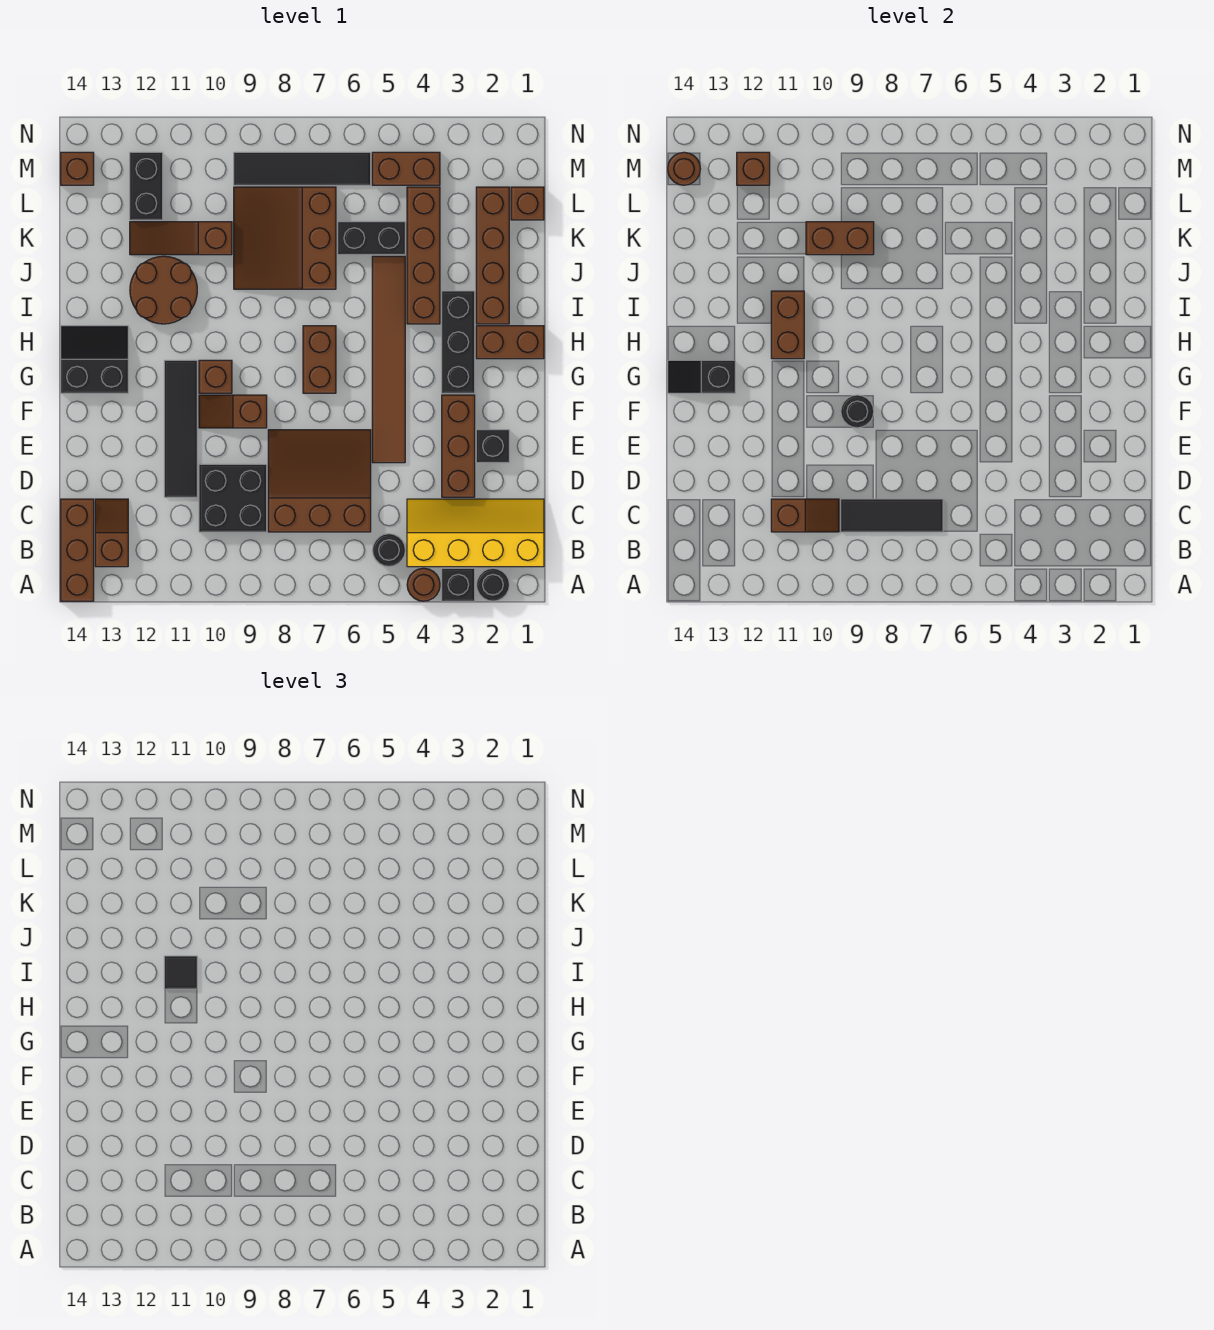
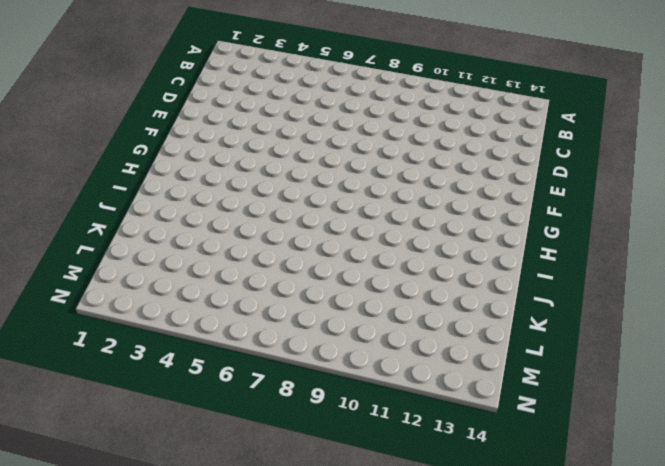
none -> black round brick A2 level 1
none -> black brick A3 level 1
none -> brown round brick A4 level 1
none -> brown brick A14:C14 level 1

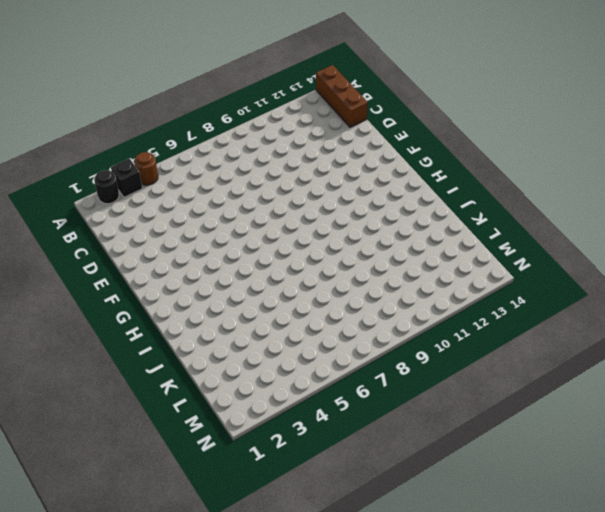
none -> yellow slope B1:C4 level 1 top B
none -> black round brick B5 level 1
none -> brown slope B13:C13 level 1 top B
none -> brown slope C6:E8 level 1 top C

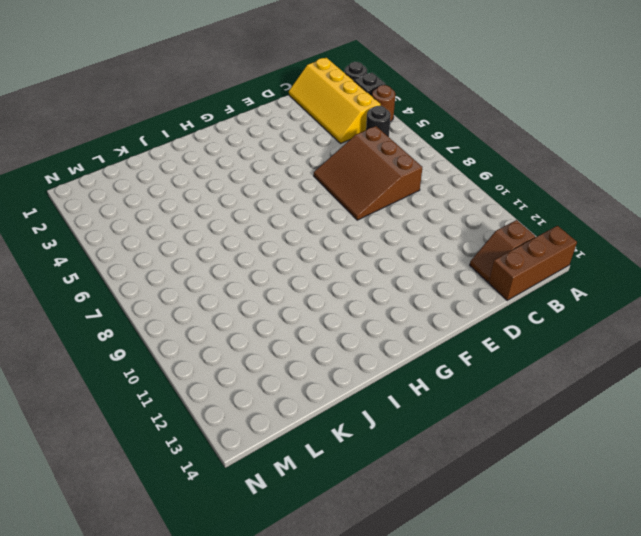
none -> black brick C9:D10 level 1
none -> brown brick D3:F3 level 1
none -> black tile D11:G11 level 1
none -> black brick E2 level 1

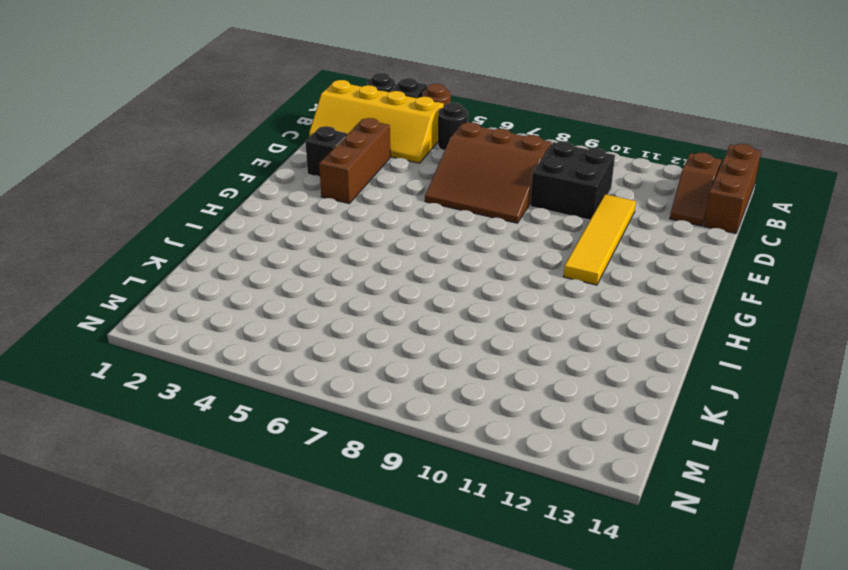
yellow tile D11:G11 level 1 -> black tile D11:G11 level 1
none -> brown tile E5:J5 level 1
none -> brown slope F9:F10 level 1 top 9
none -> black brick G3:I3 level 1
none -> brown brick G7:H7 level 1

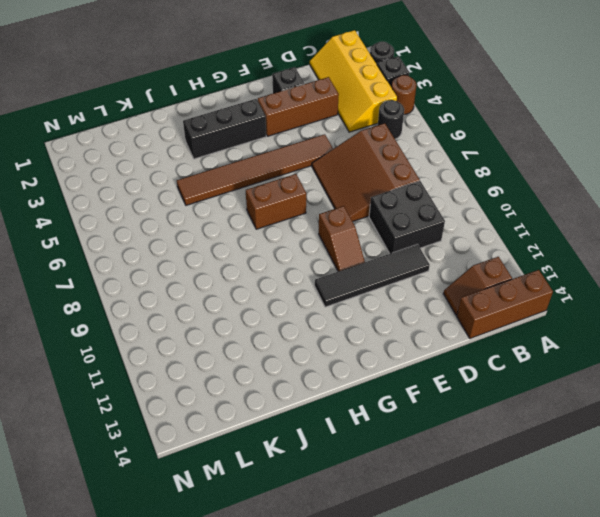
none -> brown brick G10 level 1
none -> black slope G13:H14 level 1 top G
none -> brown brick H1:H2 level 1
none -> brown brick I2:L2 level 1

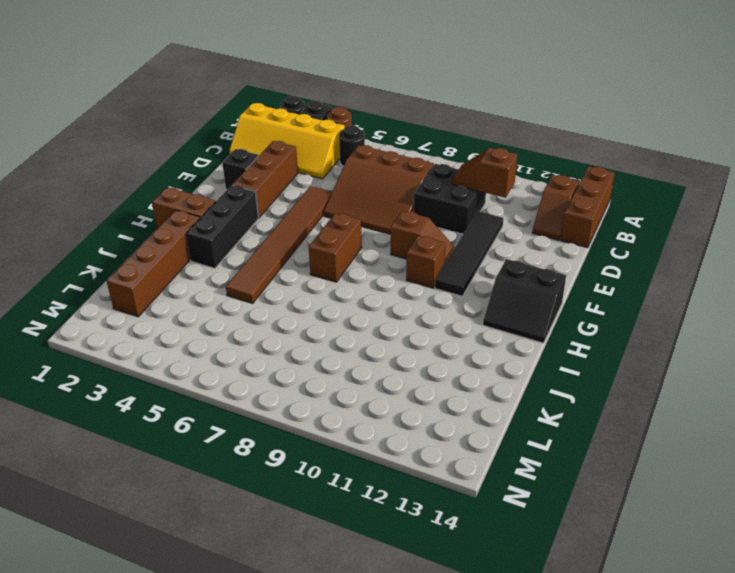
none -> brown brick I4:L4 level 1
none -> brown round brick I11:J12 level 1
none -> brown slope J7:L9 level 1 top 7
none -> black brick K5:K6 level 1

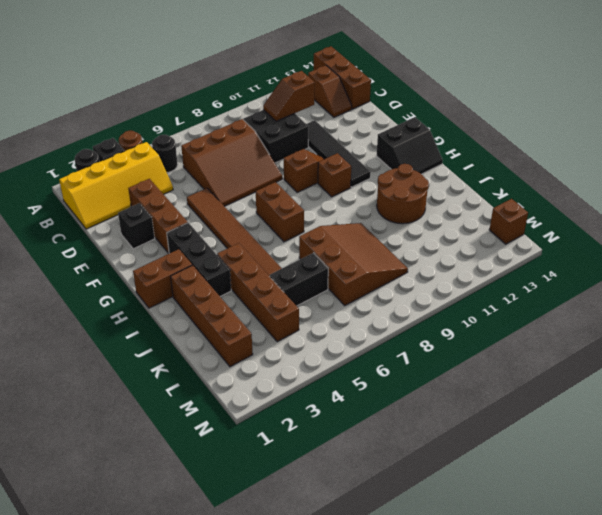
none -> brown slope K10:K12 level 1 top 10
none -> brown brick L1 level 1
none -> black brick L12:M12 level 1
none -> brown brick M4:M5 level 1

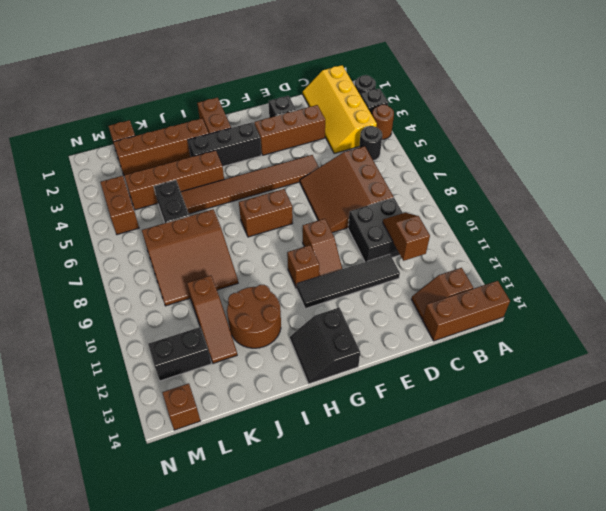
none -> black tile M6:M9 level 1
none -> black tile C7:C9 level 2
none -> black round brick F9 level 2
none -> black slope G13:G14 level 2 top 13

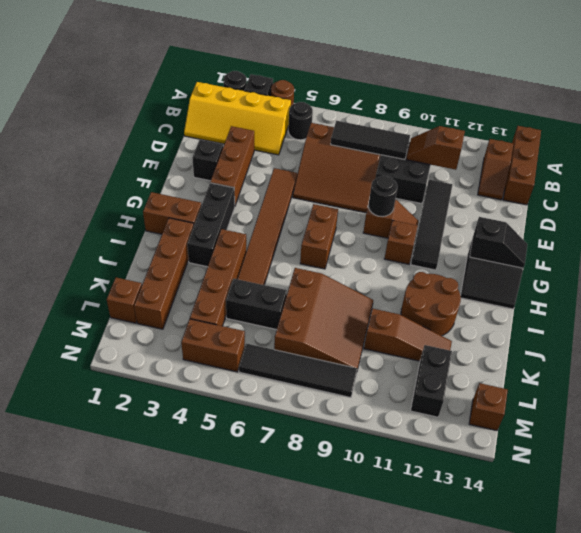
none -> brown brick H11:I11 level 2
none -> brown brick K9:K10 level 2
none -> brown brick M12 level 2
none -> brown round brick M14 level 2

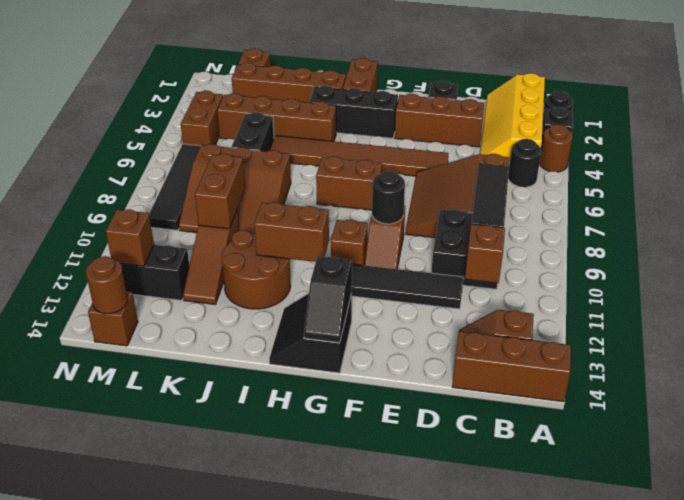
none -> black tile I11 level 3

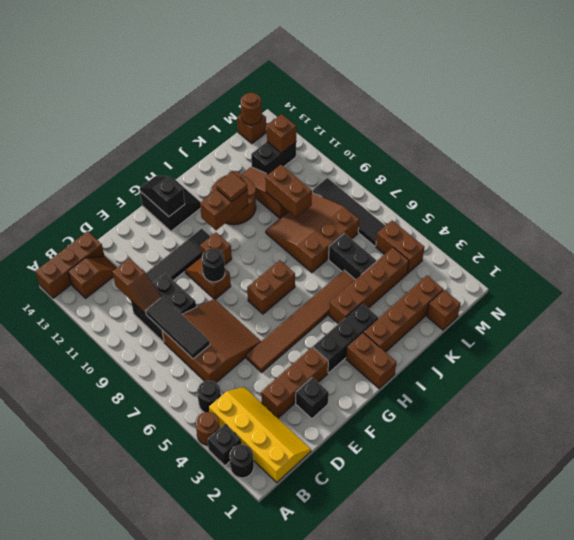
brown tile I11 level 3 -> black tile I11 level 3

